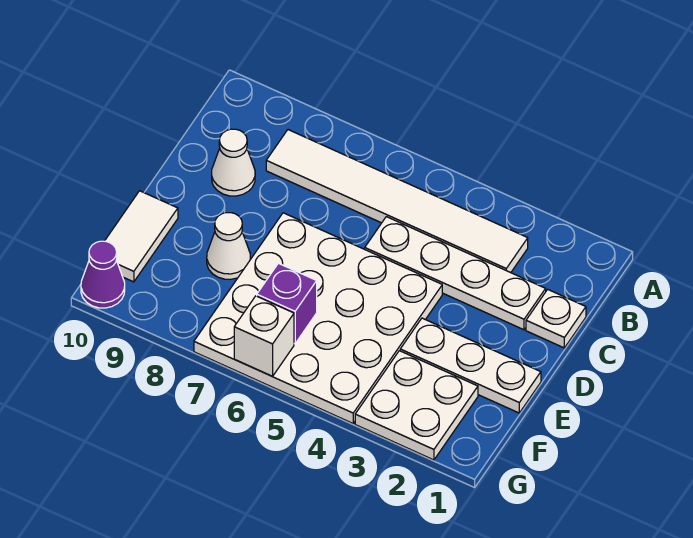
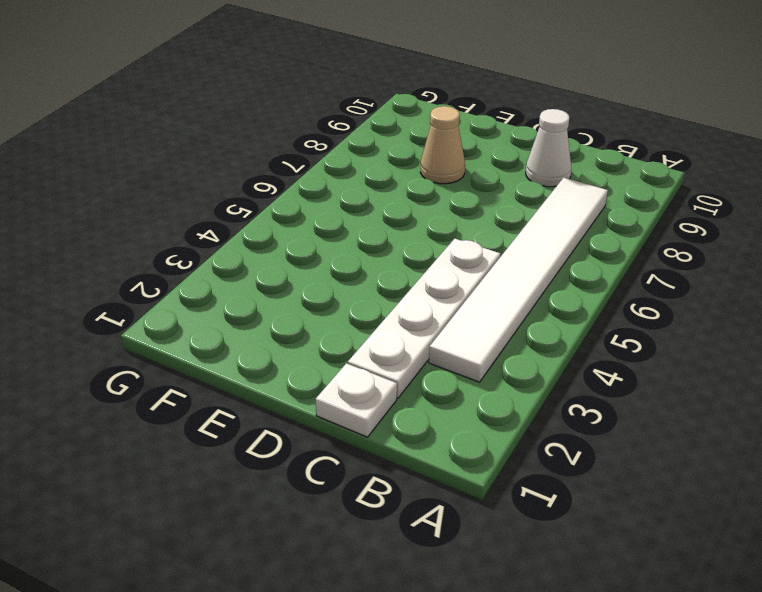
tan cone E8 level 1 -> white cone E8 level 1
none -> white plate D4:G7 level 1
none -> white plate E1:E3 level 1
none -> white tile E10:F10 level 1

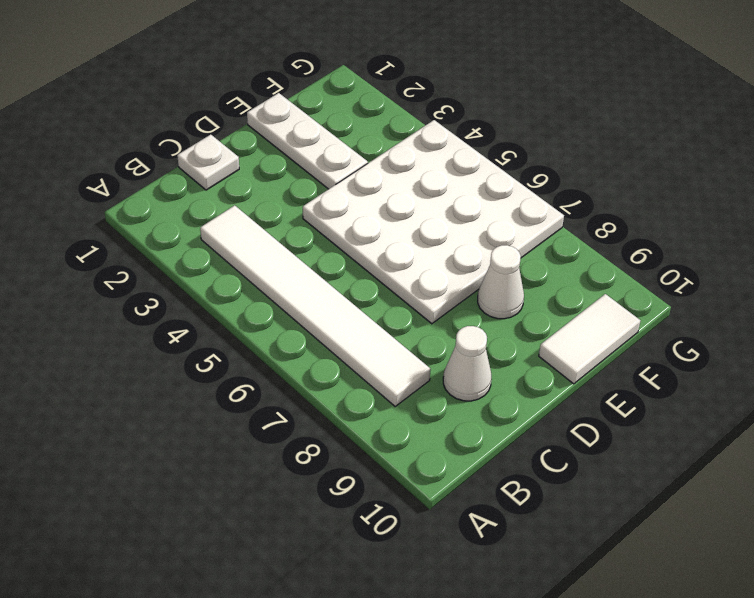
none -> white plate C2:C5 level 1
none -> white plate F2:G3 level 1
none -> purple cone G10 level 1

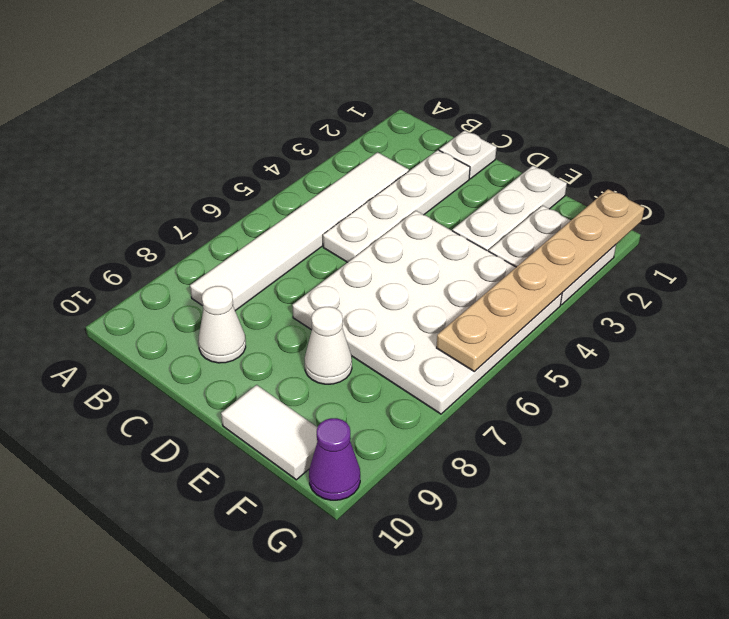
tan plate G1:G6 level 2 -> white brick G6 level 2
none -> purple brick F6 level 2

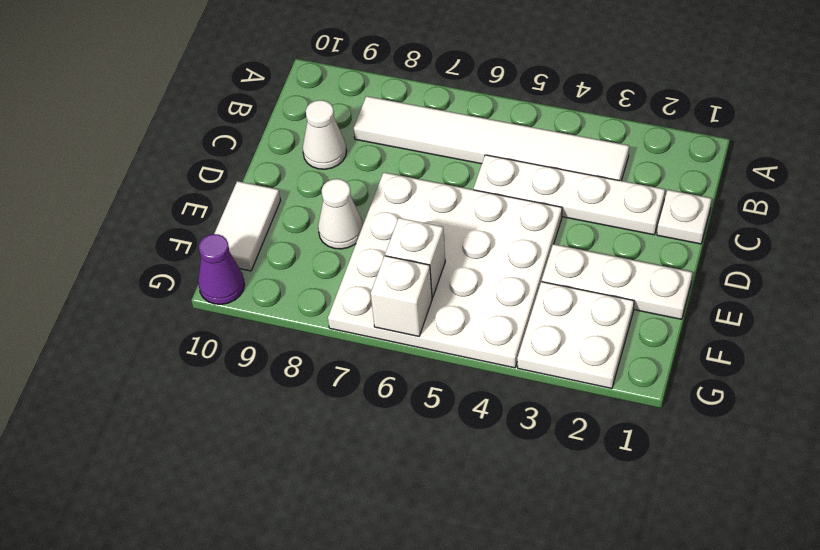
white brick F6 level 2 -> purple brick F6 level 2

